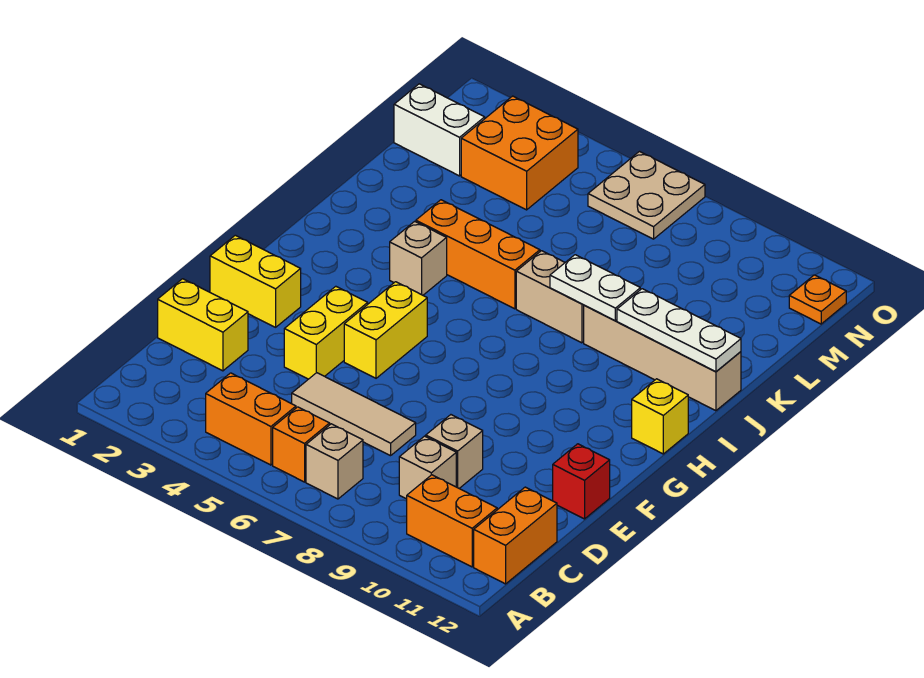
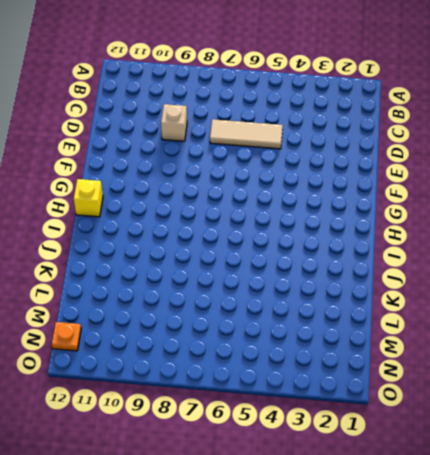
none -> orange brick B4:B5 level 1
none -> orange brick B6 level 1
none -> tan brick B7 level 1

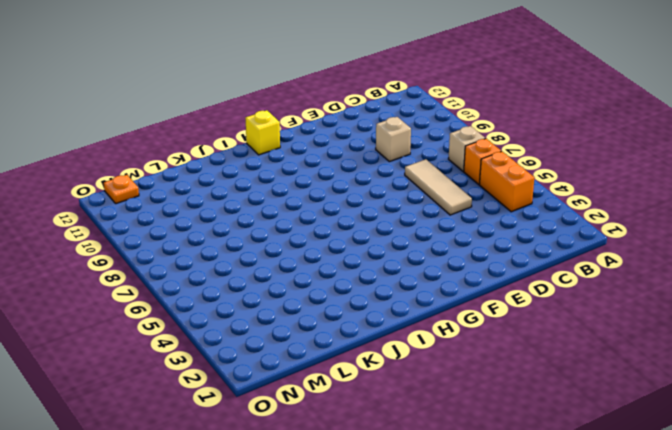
none -> orange brick B10:B11 level 1
none -> orange brick B12:C12 level 1
none -> tan brick C9 level 1

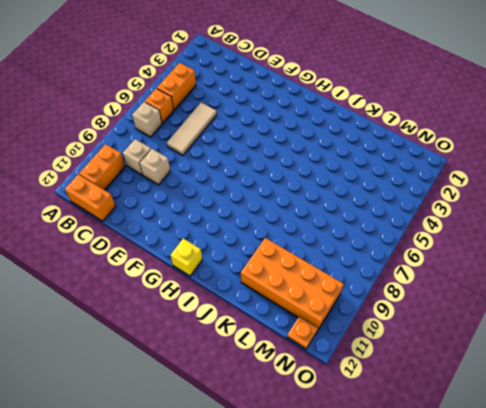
orange brick K10:N11 level 1 -> none
none -> yellow brick D1:D2 level 1
none -> yellow brick E4:F4 level 1
none -> red brick E12 level 1

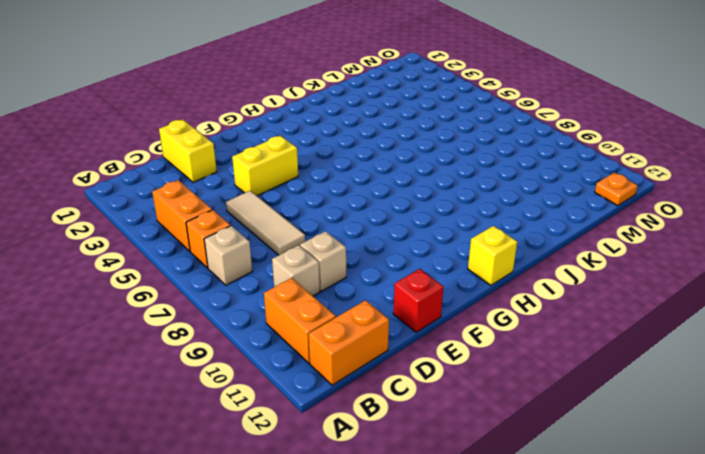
none -> yellow brick F1:F2 level 1
none -> yellow brick F5:G5 level 1
none -> tan brick I4 level 1

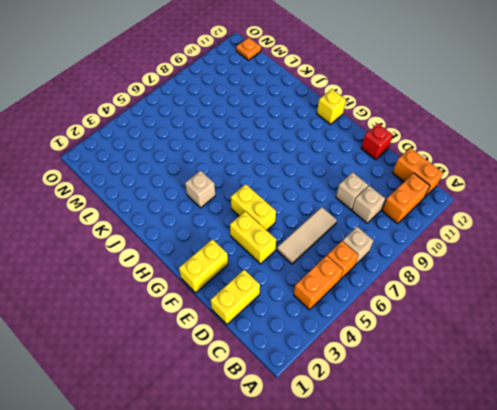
none -> orange brick J4:J6 level 1
none -> tan brick J7:J8 level 1
none -> tan brick J9:J12 level 1

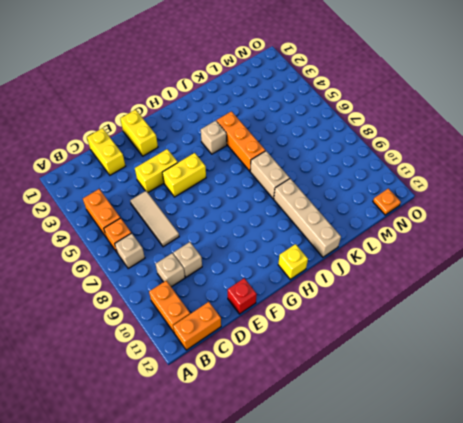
none -> white brick M1:M2 level 1
none -> orange brick M3:N4 level 1
none -> tan plate N6:O7 level 1

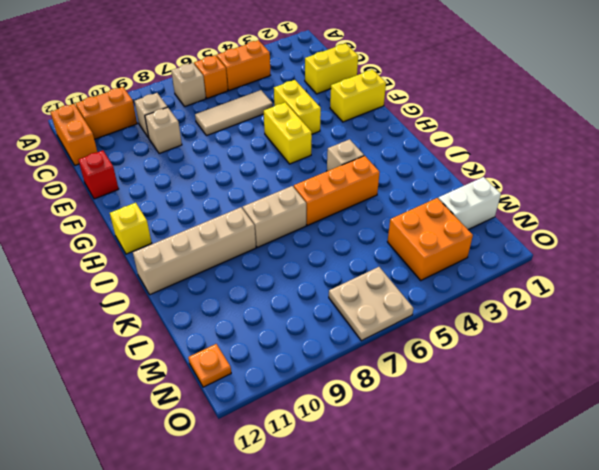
none -> white plate J8:J9 level 2
none -> white plate J10:J12 level 2

